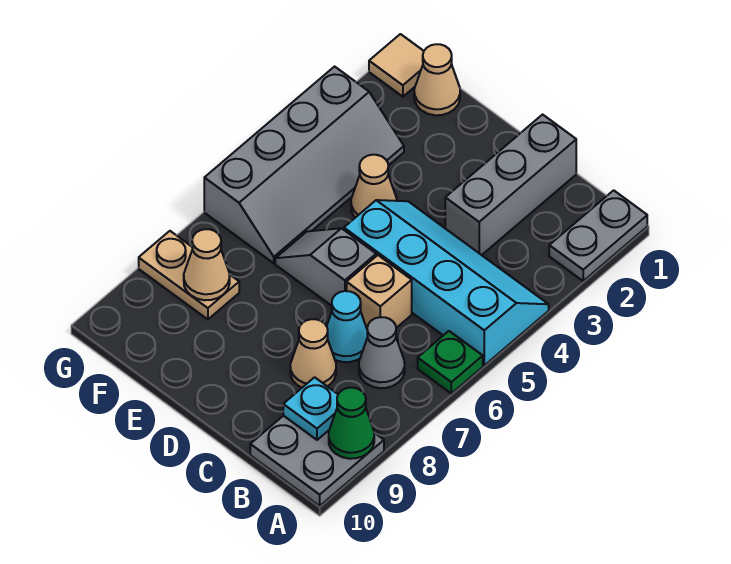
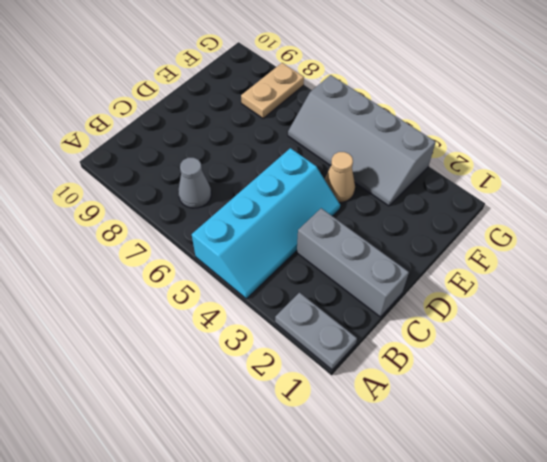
none -> green plate A6 level 1
none -> grey plate A9:B10 level 1
none -> tan brick C6 level 1

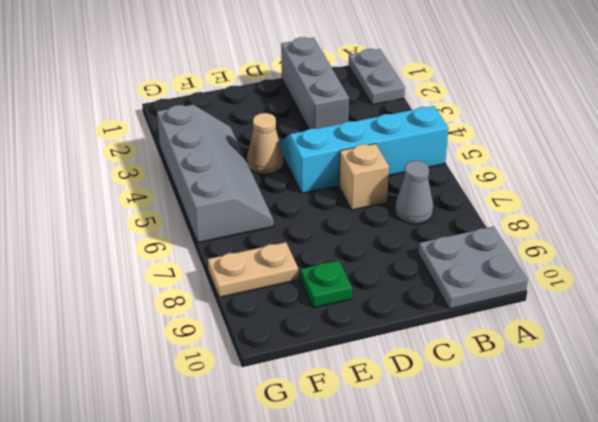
green plate E9 level 1 -> green plate A6 level 1
none -> cyan cone C7 level 1
none -> tan cone C8 level 1
none -> grey slope D6:E6 level 1 top D

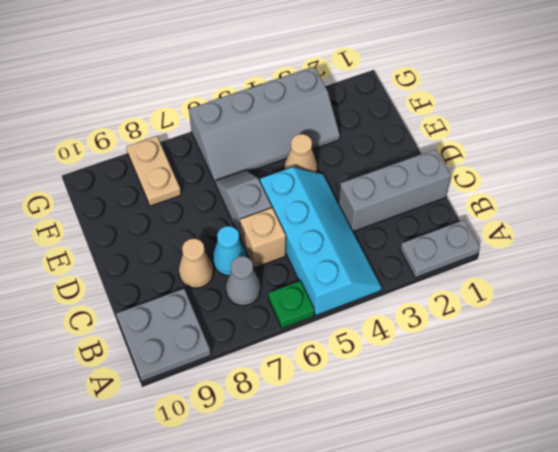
none -> tan cone F1 level 1
none -> tan tile G1 level 1
none -> green cone A9 level 2

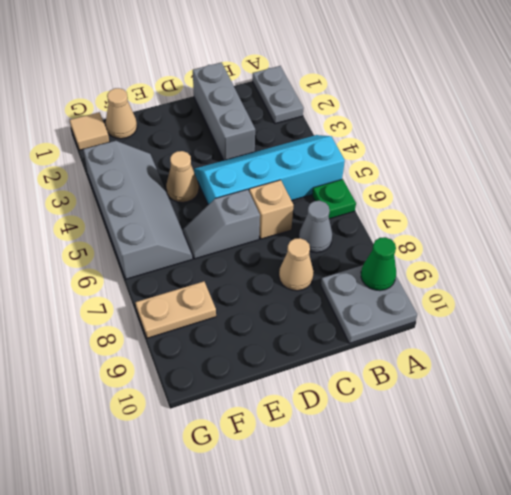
none -> cyan cone C7 level 1
none -> cyan plate B9 level 2
none -> tan cone F8 level 2

